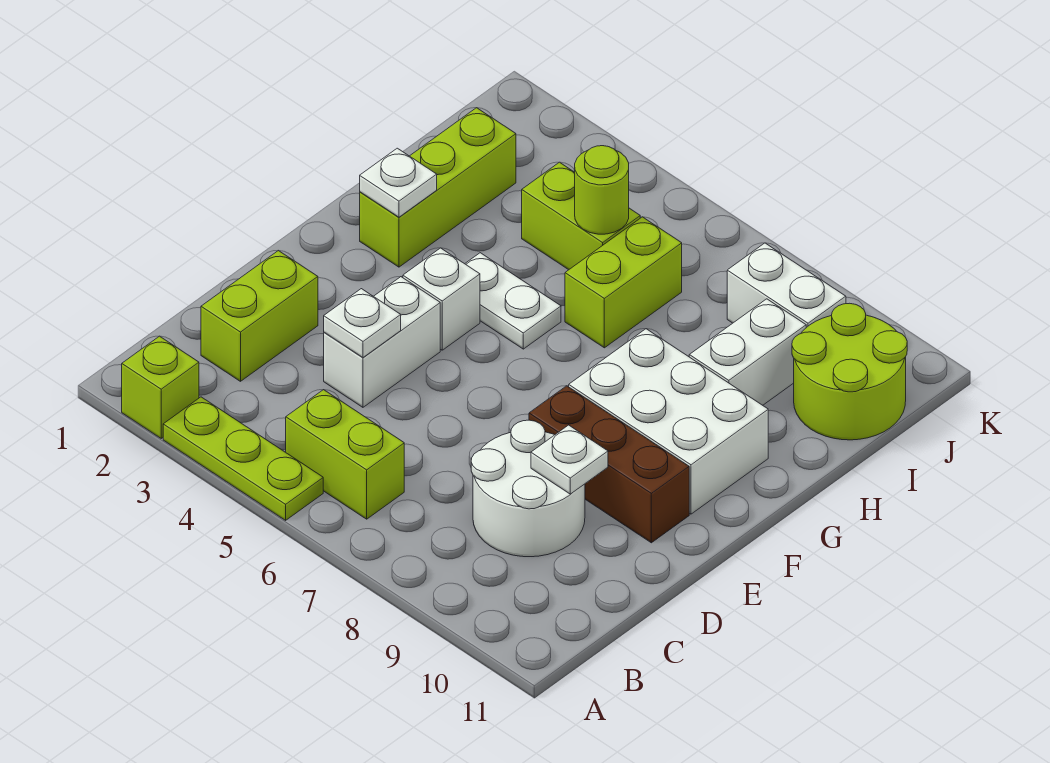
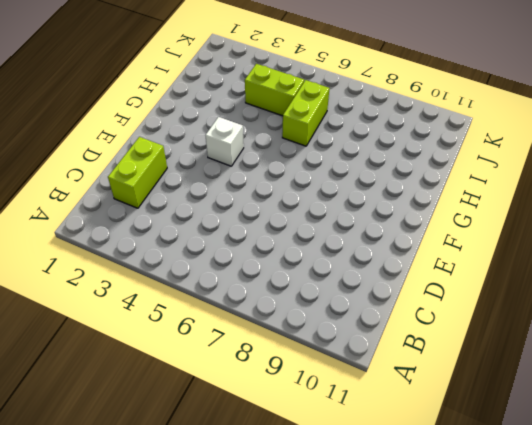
none -> lime brick A2 level 1
none -> lime plate A3:A5 level 1
none -> lime brick B5:B6 level 1

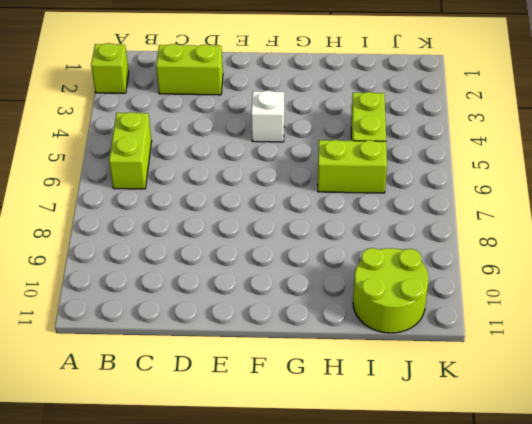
none -> lime plate A3:A5 level 1
none -> white round brick C8:D9 level 1
none -> white brick D4:E4 level 1

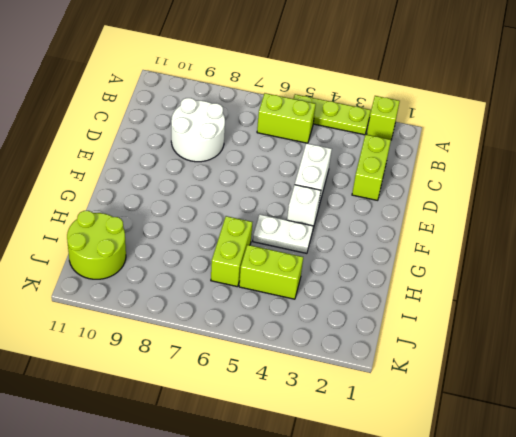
none -> brown brick E8:E10 level 1
none -> white brick F8:G10 level 1
none -> lime brick G2:I2 level 1

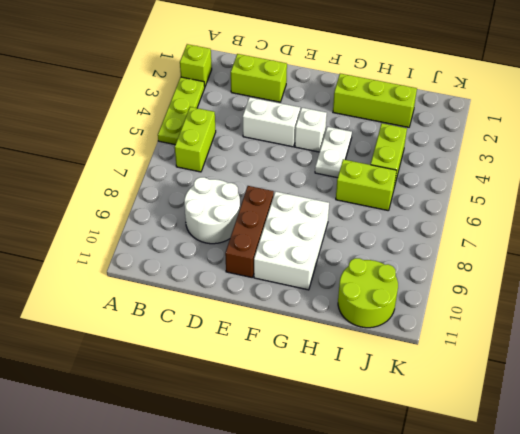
none -> white brick H9:I9 level 1
none -> white brick J8:J9 level 1
none -> white plate D4 level 2

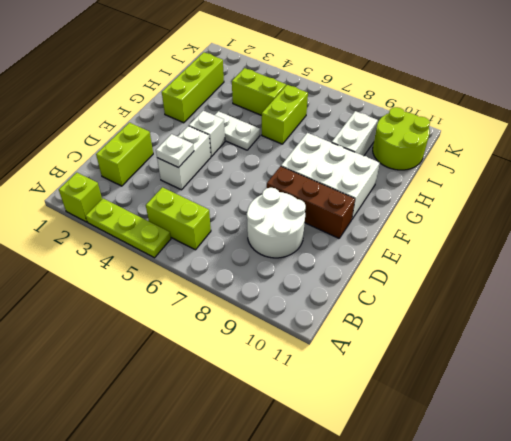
none -> white brick J8:J9 level 1
none -> white plate D9 level 2
none -> white plate G2 level 2

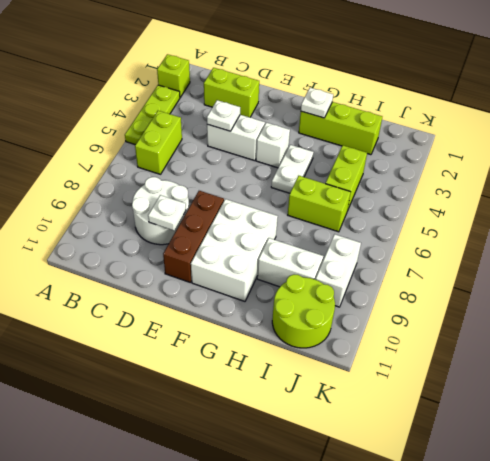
none -> lime round brick I5 level 2

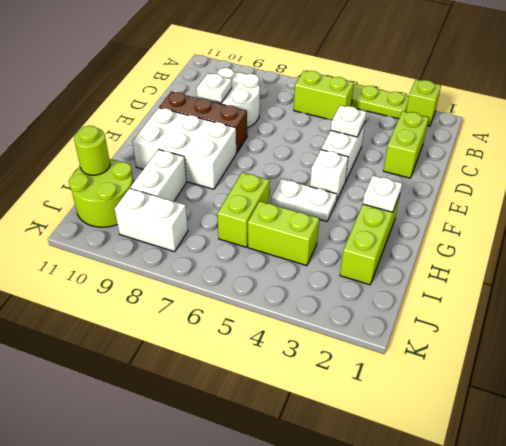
lime round brick I11 level 2 -> lime round brick I5 level 2

